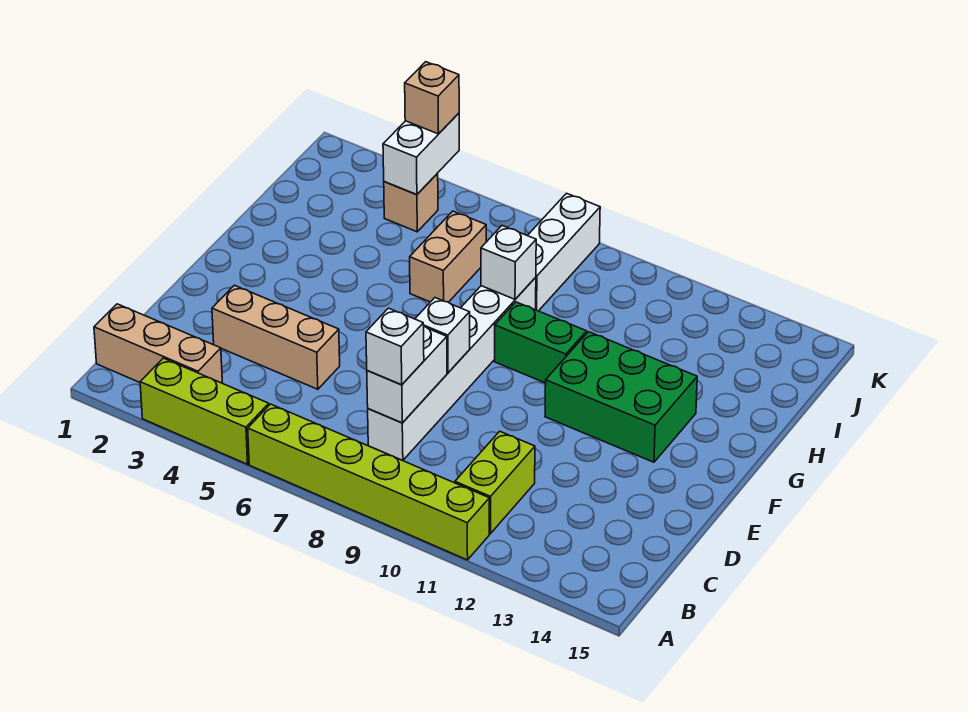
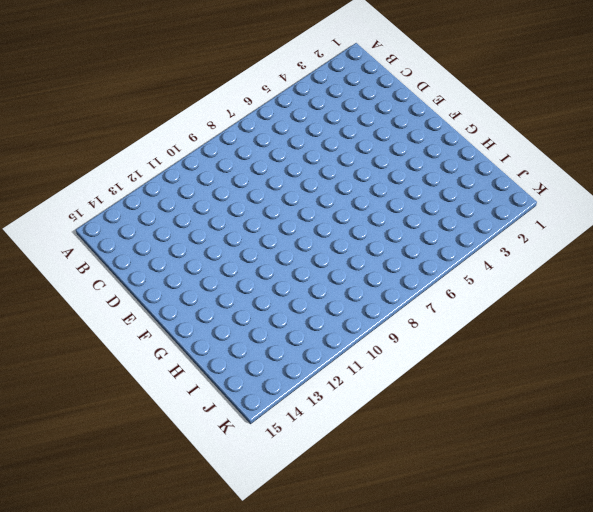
none -> lime brick A3:A5 level 1
none -> lime brick A6:A11 level 1
none -> tan brick B1:B3 level 1

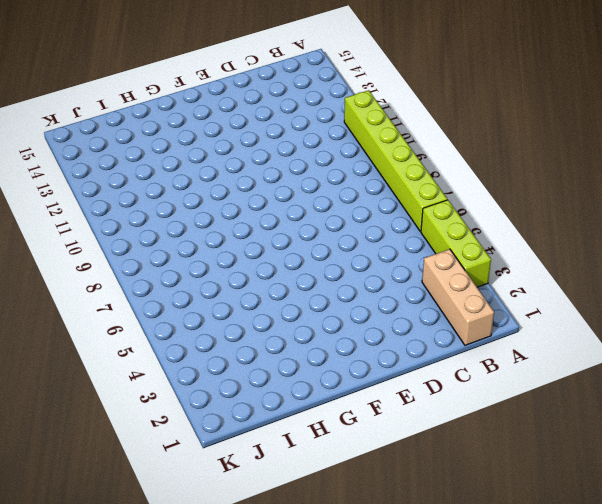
none -> lime brick B11:C11 level 1
none -> white brick C8:H8 level 1
none -> tan brick D3:D5 level 1

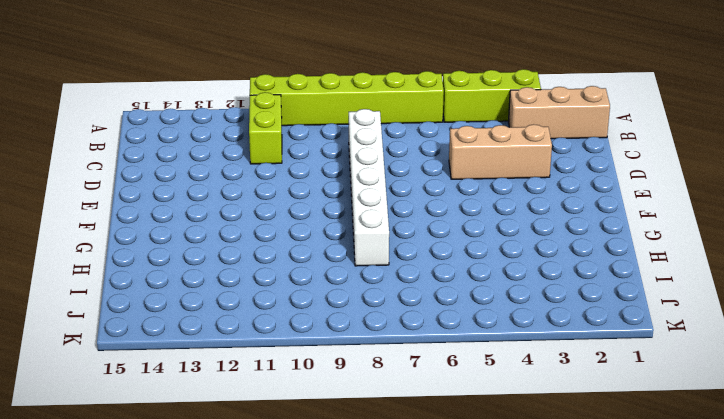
none -> green brick F11:G13 level 1
none -> green brick G9:G10 level 1
none -> tan brick H6:I6 level 1

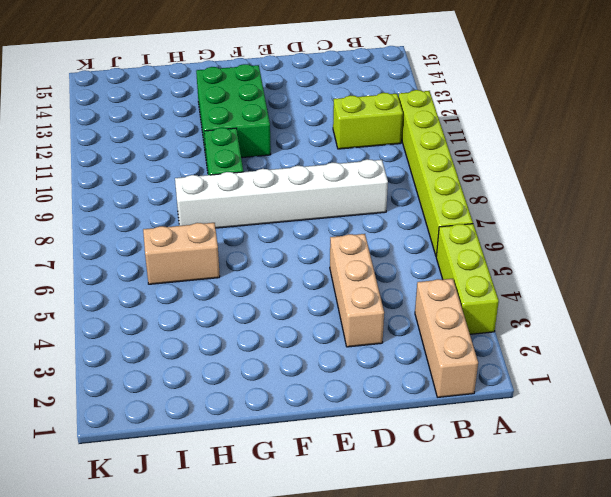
none -> white brick I8:K8 level 1
none -> tan brick J4 level 1
none -> white brick C8:D8 level 2

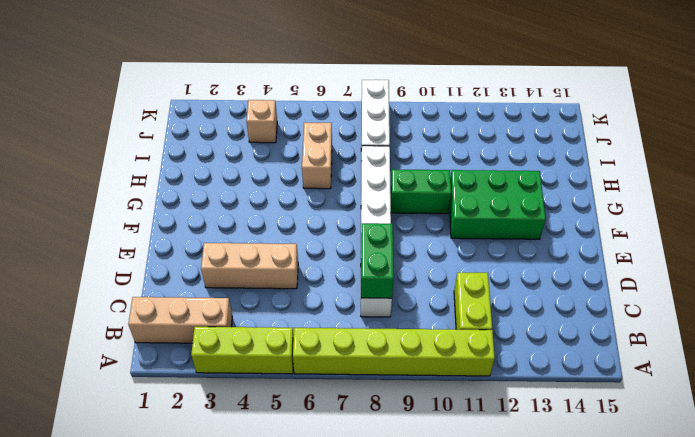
green brick C8:D8 level 2 -> white brick C8:D8 level 2
none -> white brick E8 level 2
none -> white brick H8 level 2
none -> white brick J4:K4 level 2

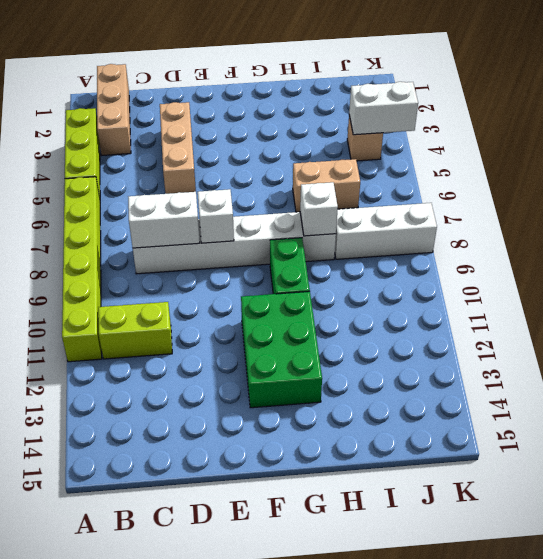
none -> white brick C8 level 3
none -> tan brick K4 level 3

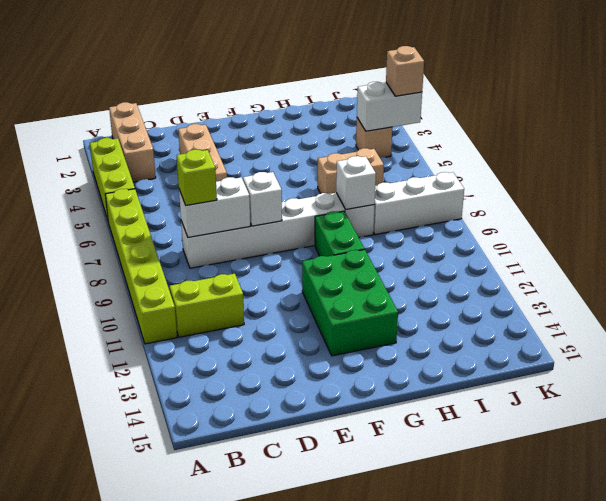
lime brick C8 level 3 -> white brick C8 level 3

